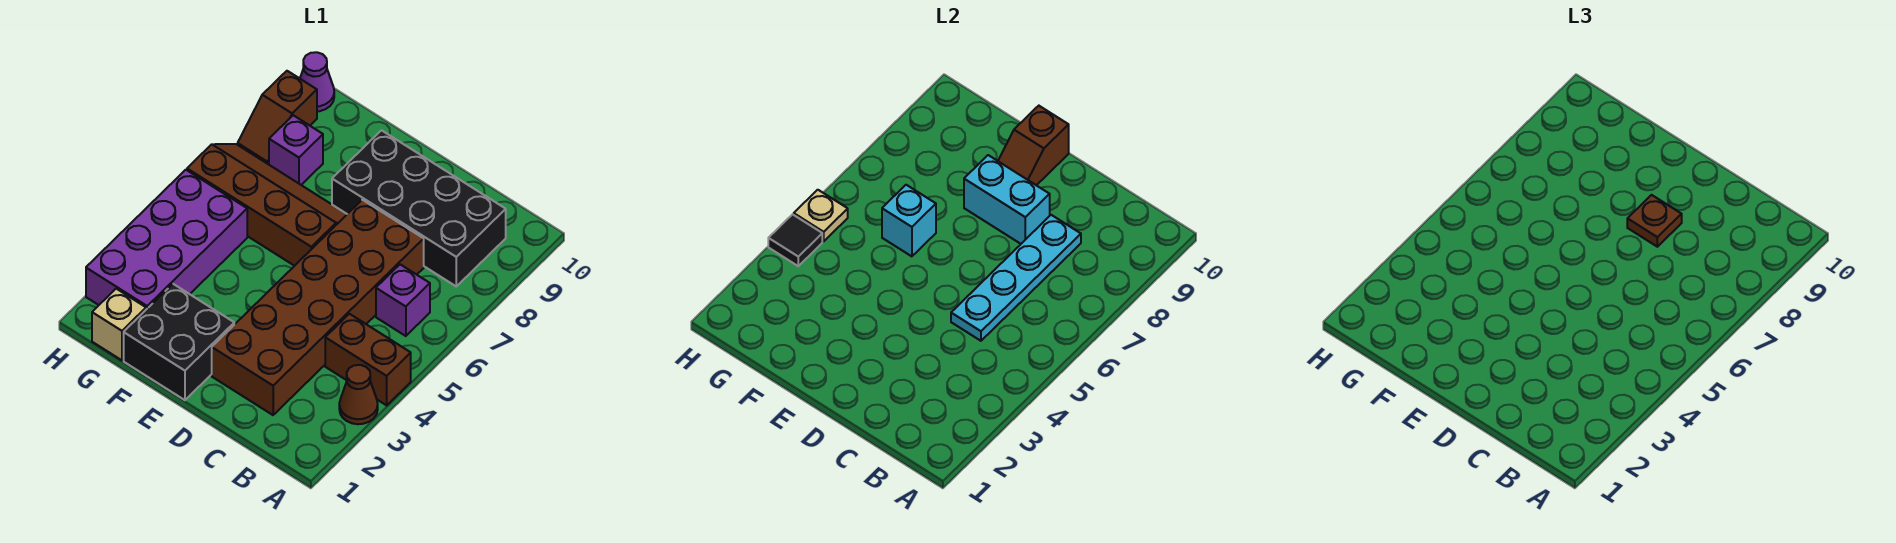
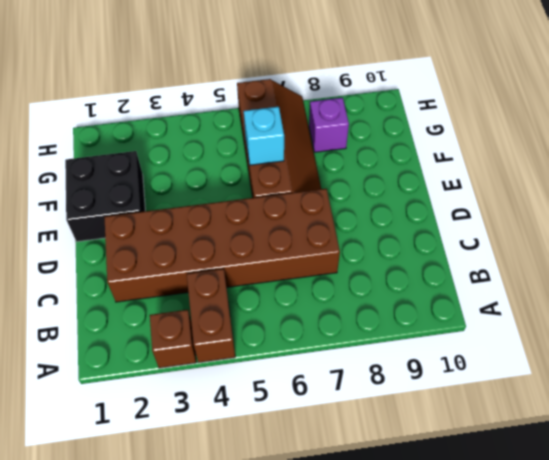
brown brick A3 level 1 -> brown cone A3 level 1
none -> purple brick B6 level 1
none -> black brick B8:E9 level 1
none -> tan brick G1 level 1

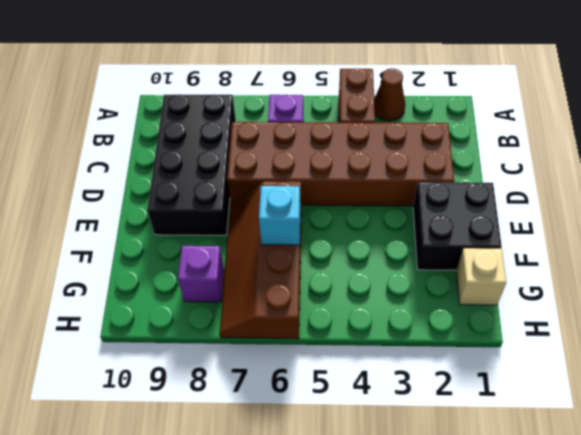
none -> purple brick G2:H5 level 1
none -> brown slope H8:H9 level 1 top 9
none -> purple cone H10 level 1

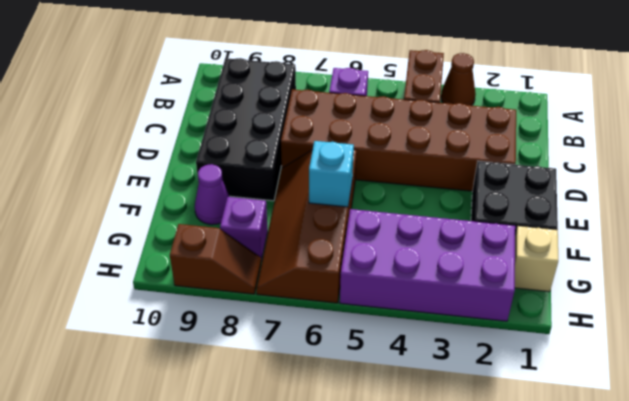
purple cone F9 level 1 -> purple cone H10 level 1
none -> cyan plate C5:C8 level 2
none -> cyan brick D8:E8 level 2
none -> brown slope E9:E10 level 2 top 10

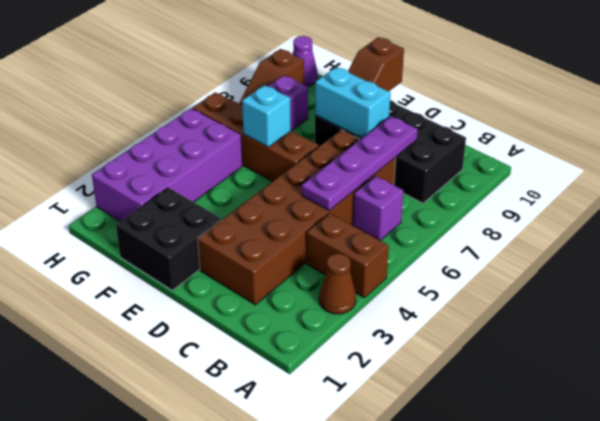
purple plate C5:C8 level 2 -> cyan plate C5:C8 level 2
none -> tan brick G1 level 1
none -> black tile H4 level 2
none -> tan plate H5 level 2

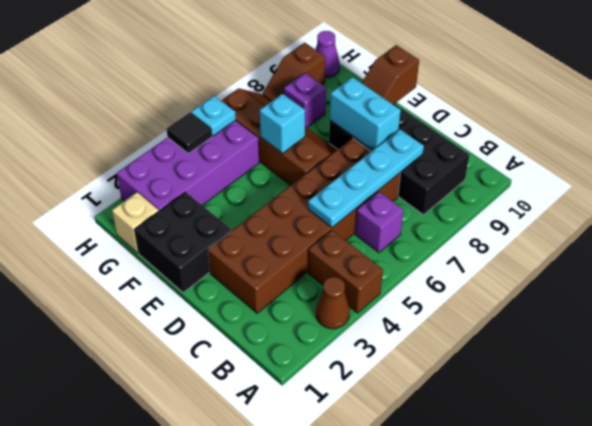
cyan plate H5 level 2 -> tan plate H5 level 2
none -> brown plate D8 level 3

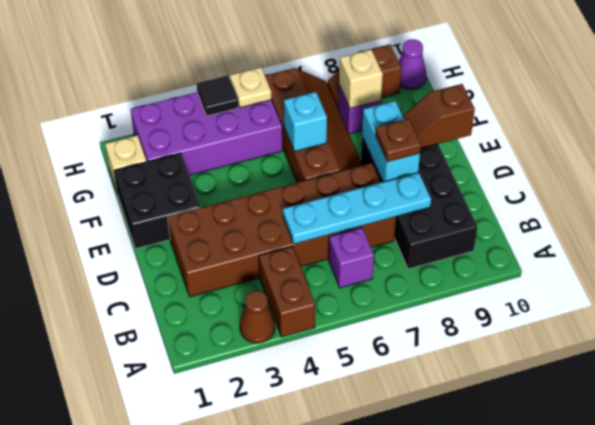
tan brick G8 level 2 -> none

